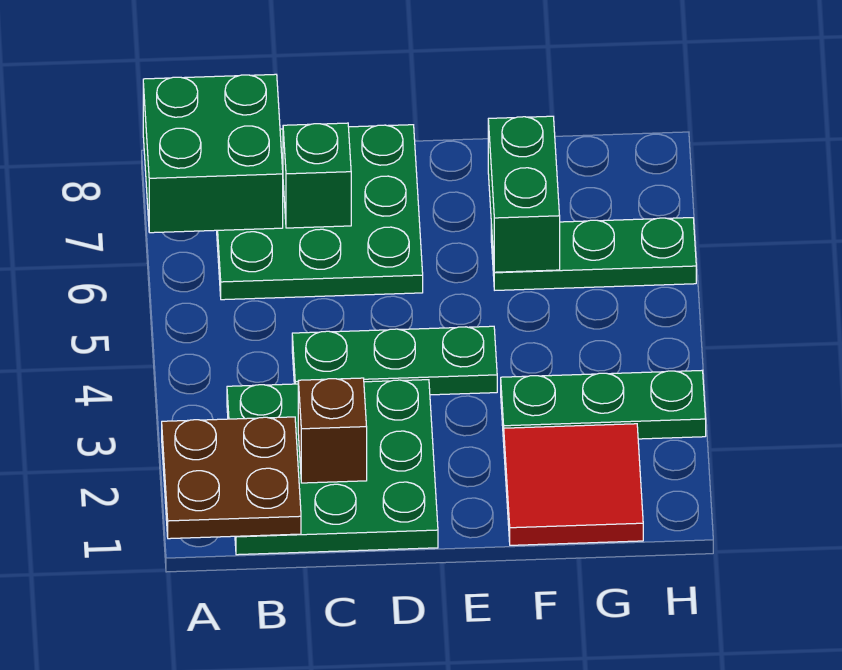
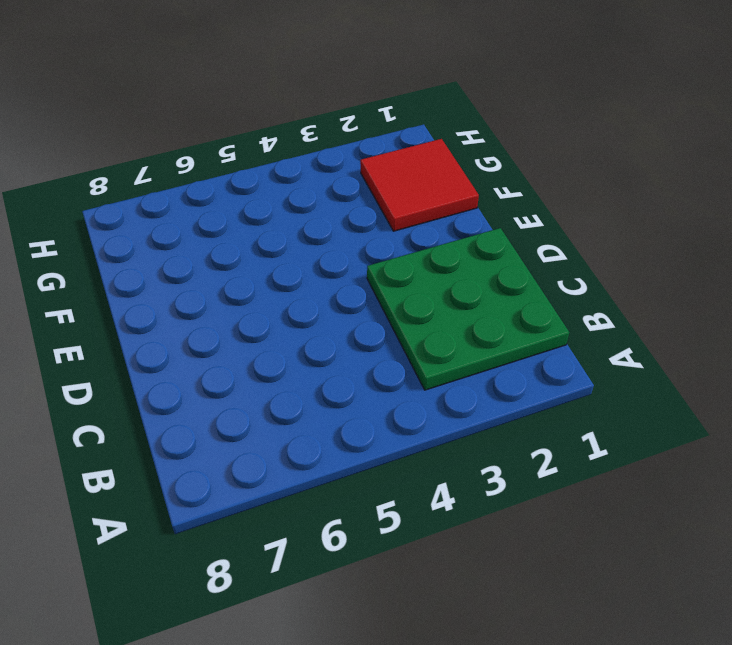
none -> green plate B6:D8 level 1
none -> green plate C4:E4 level 1

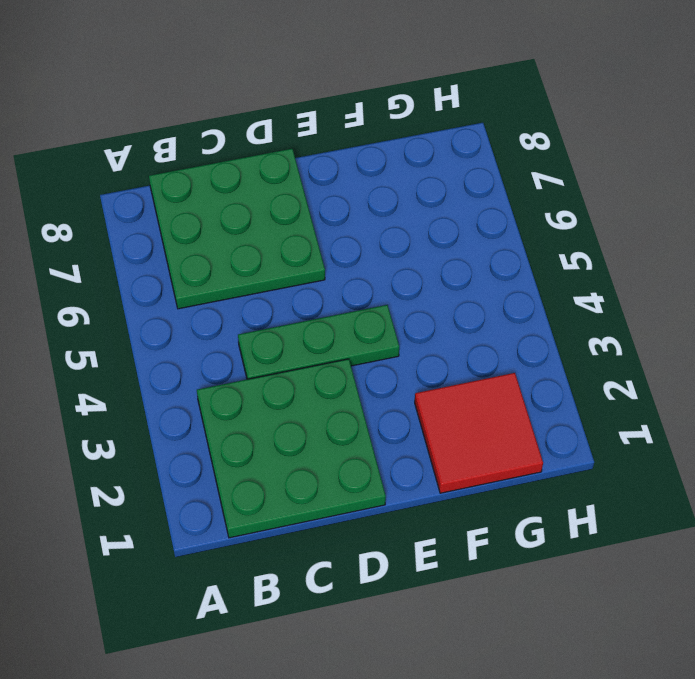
none -> green plate F3:H3 level 1
none -> green plate F6:H6 level 1

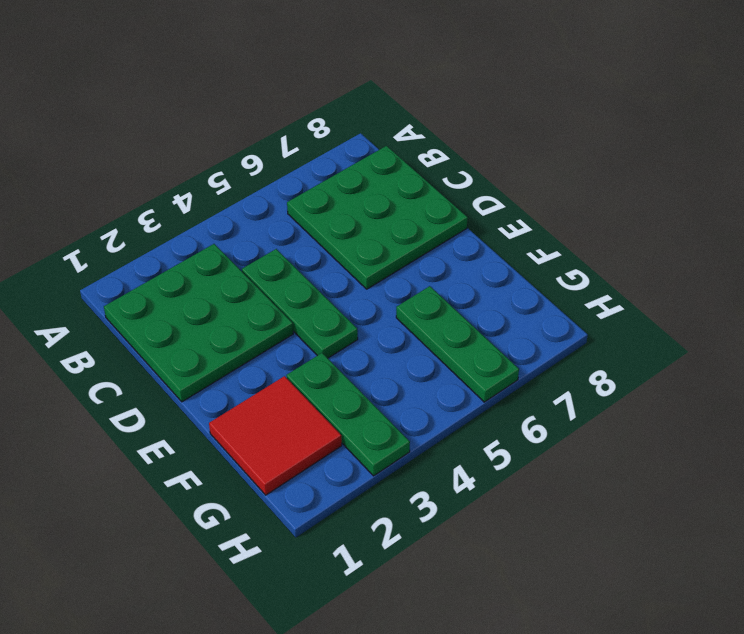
none -> brown plate A1:B2 level 2
none -> green brick A7:B8 level 2

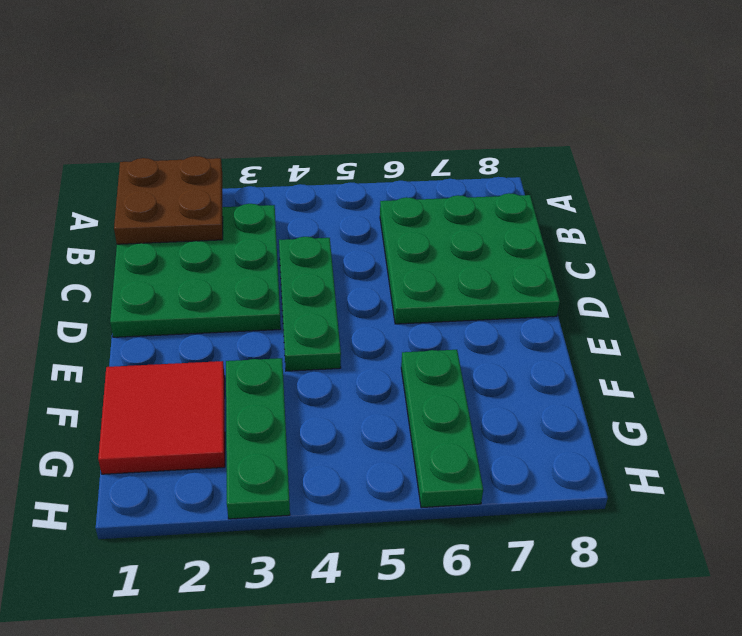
none -> green brick A7:B8 level 2
none -> brown brick C2 level 2

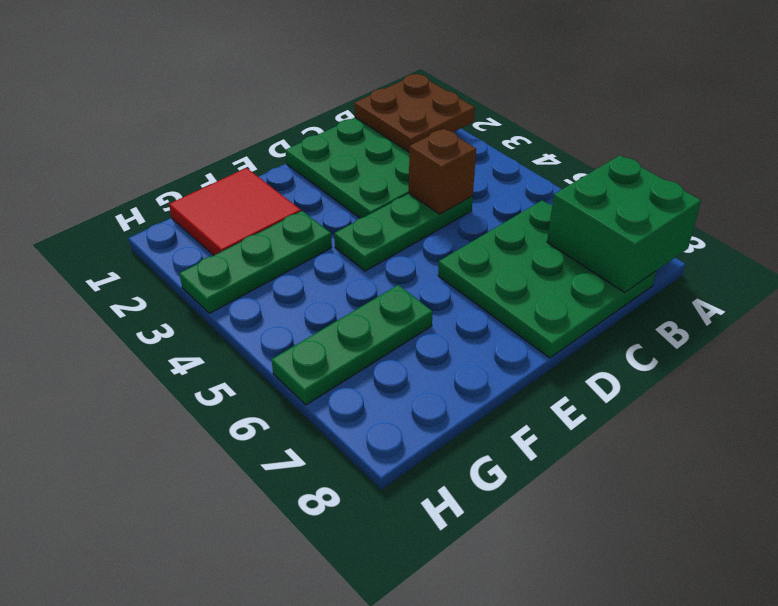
brown brick C4 level 2 -> brown brick C2 level 2
none -> green brick C7 level 2
none -> green brick F6:F7 level 2

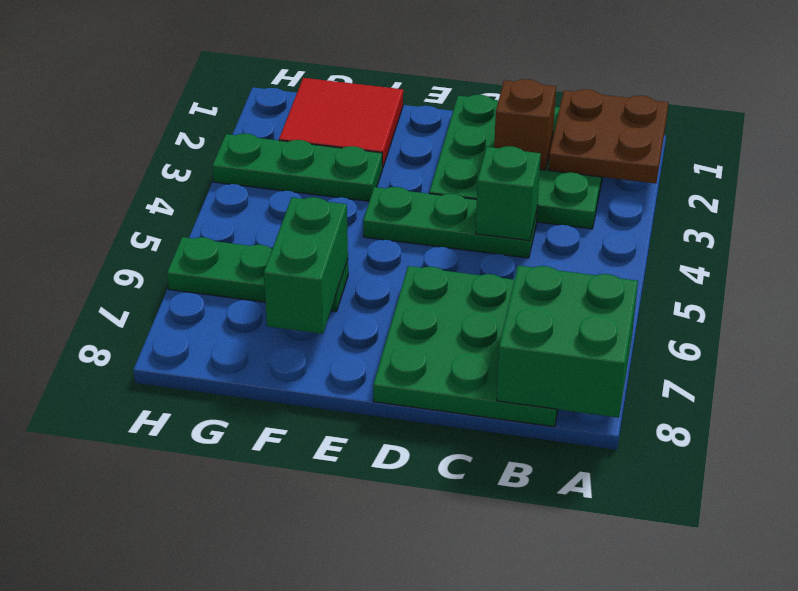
green brick C4 level 2 -> green brick C7 level 2

